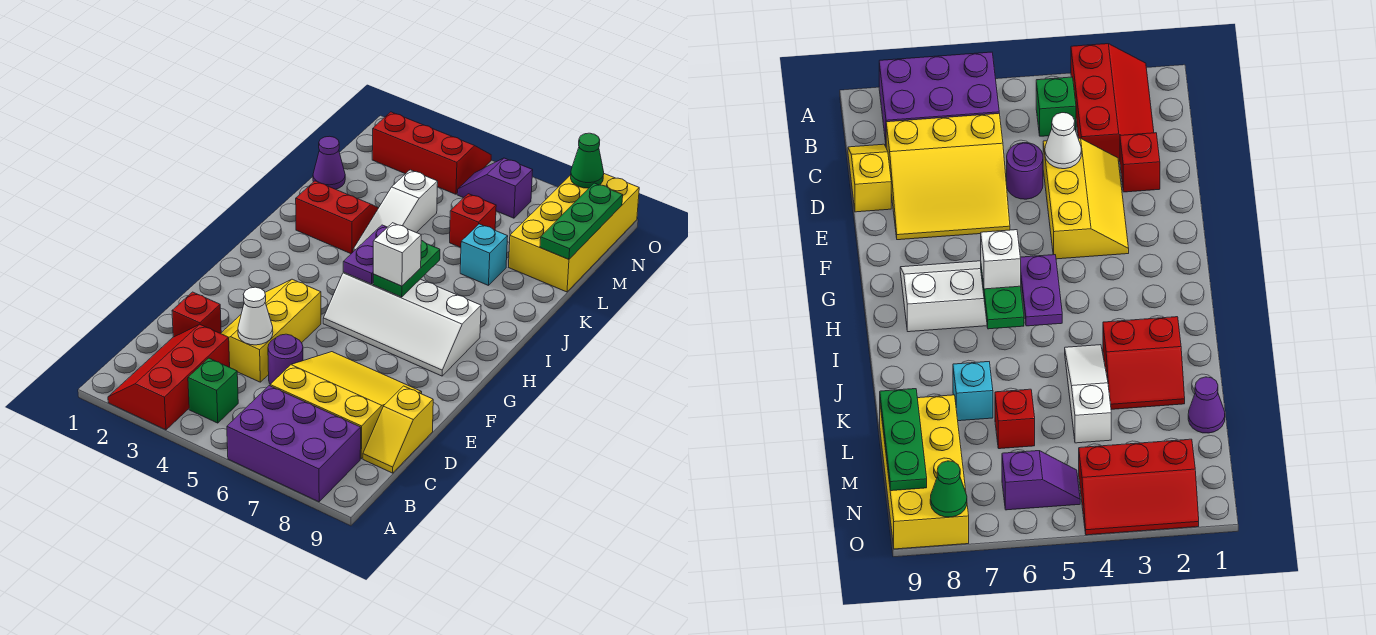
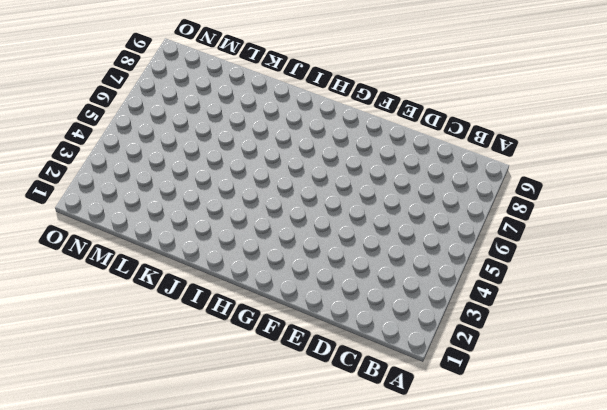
none -> red slope A2:C3 level 1 top 3
none -> purple brick A6:B8 level 1
none -> green brick B4 level 1

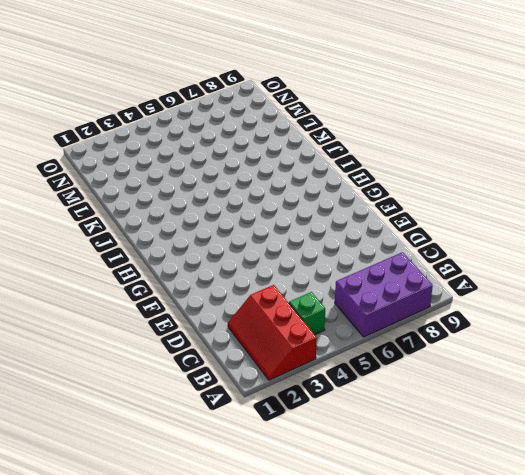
none -> yellow slope C6:E8 level 1 top C
none -> yellow slope C9:D9 level 1 top D
none -> red brick D2 level 1

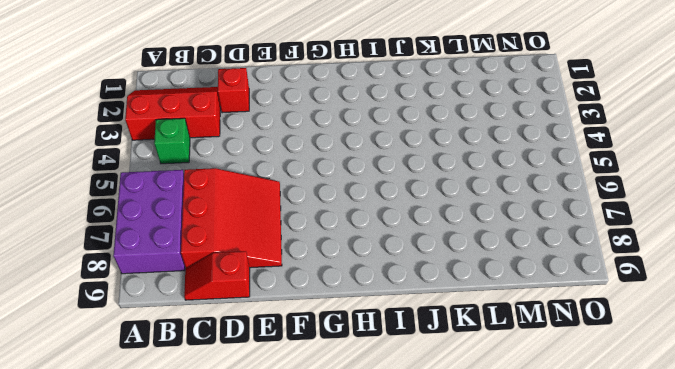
red slope C6:E8 level 1 top C -> yellow slope C6:E8 level 1 top C
red slope C9:D9 level 1 top D -> yellow slope C9:D9 level 1 top D
none -> yellow slope D3:F4 level 1 top 4
none -> purple round brick D5 level 1
none -> white slope G5:H8 level 1 top H

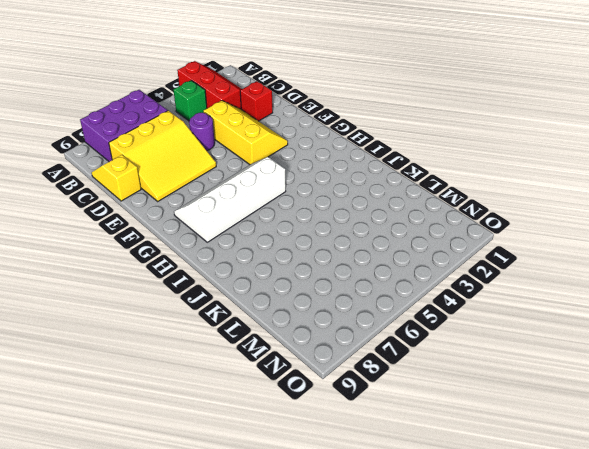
none -> red slope J2:K3 level 1 top J
none -> white slope J4:L4 level 1 top L
none -> cyan brick K7 level 1

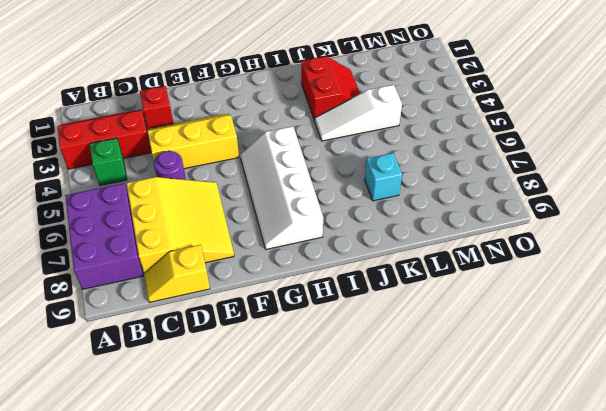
none -> purple cone L1 level 1
none -> red brick L6 level 1
none -> yellow brick L8:O9 level 1

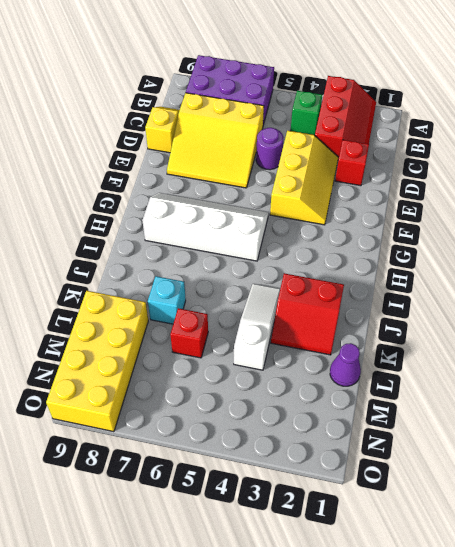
none -> red slope N2:O4 level 1 top N
none -> purple slope N5:N6 level 1 top 6
none -> white cone D4 level 2

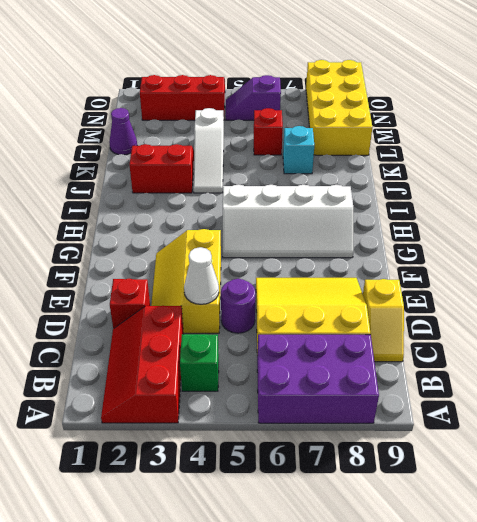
none -> purple plate H5:I5 level 2
none -> green plate H6:I6 level 2
none -> green plate L9:N9 level 2

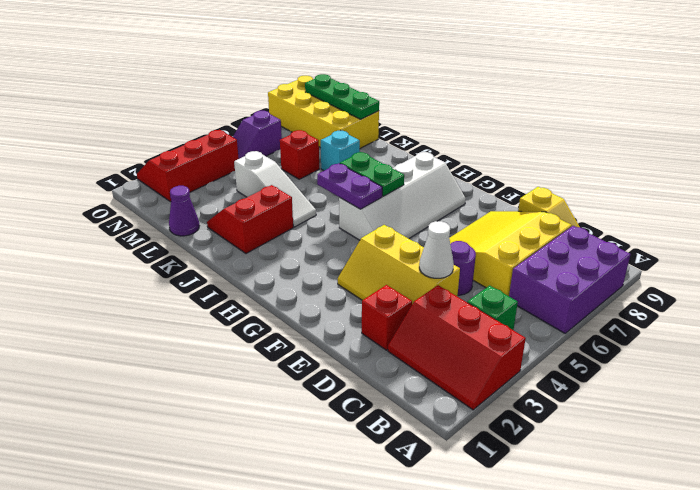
none -> green cone O8 level 2
none -> white brick H6 level 3

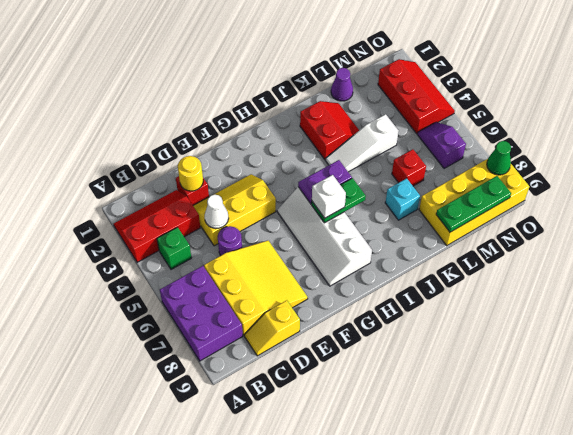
yellow round brick D2 level 2 -> none

